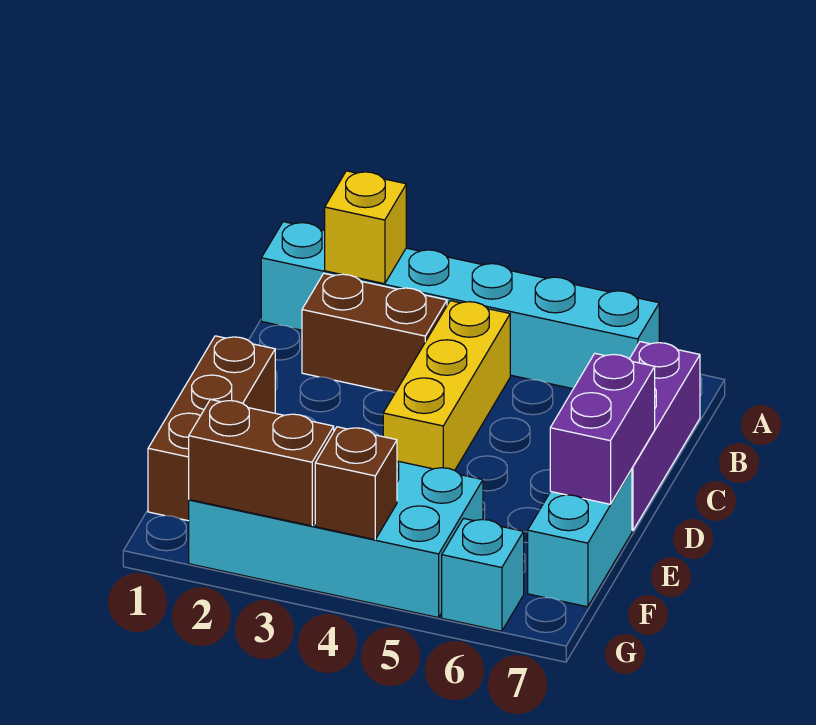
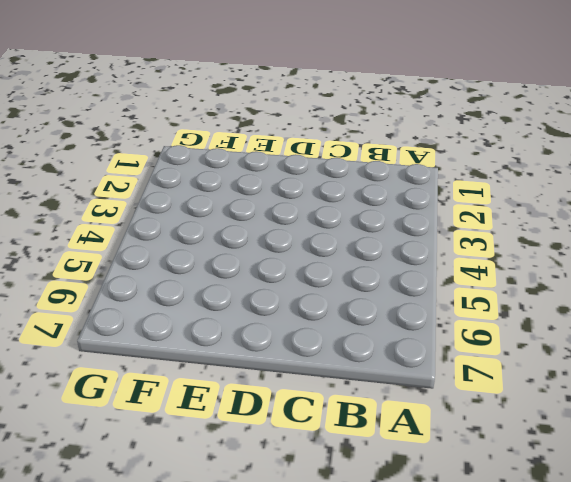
none -> cyan brick A1:A6 level 1
none -> brown brick B2:B3 level 1
none -> yellow brick B4:D4 level 1

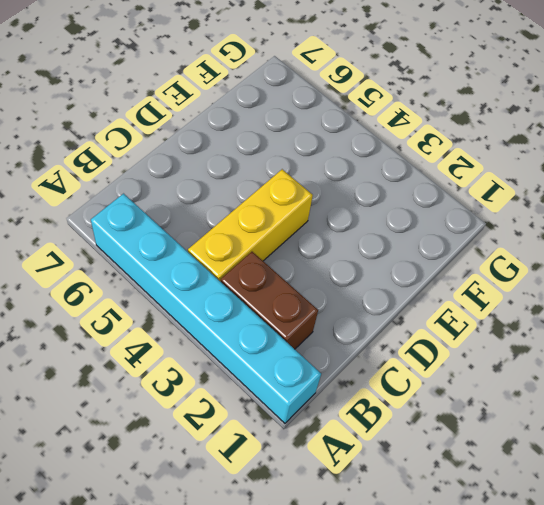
none -> purple brick B7:D7 level 1
none -> brown brick D1:F1 level 1
none -> cyan brick E7:F7 level 1

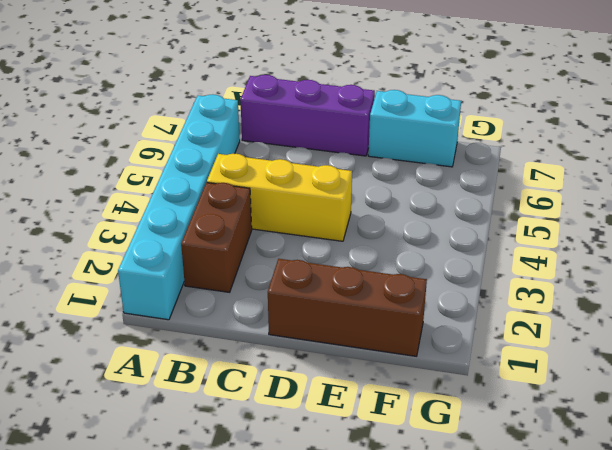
none -> cyan brick F2:G5 level 1
none -> cyan brick G6 level 1
none -> yellow brick A2 level 2

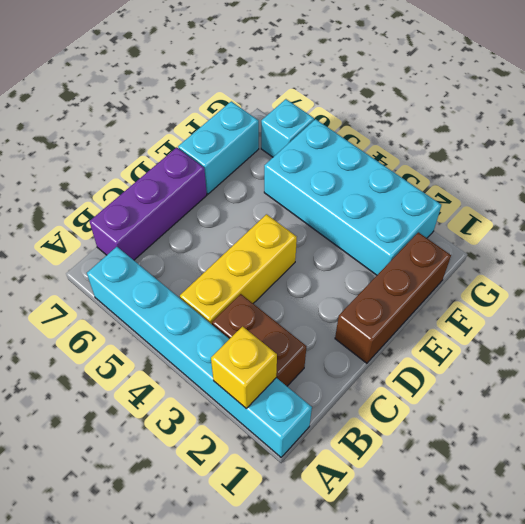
none -> purple brick D7:E7 level 2
none -> brown brick G2:G3 level 2
none -> brown brick G4 level 2

